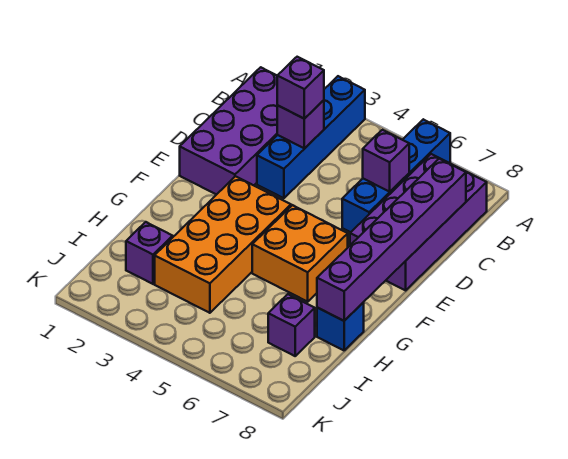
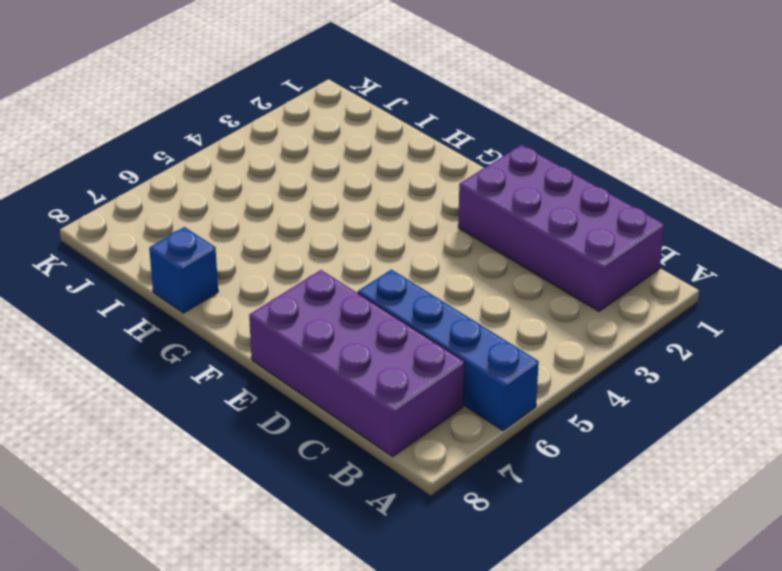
none -> blue brick A3:D3 level 1
none -> orange brick F3:I4 level 1
none -> orange brick F5:G6 level 1

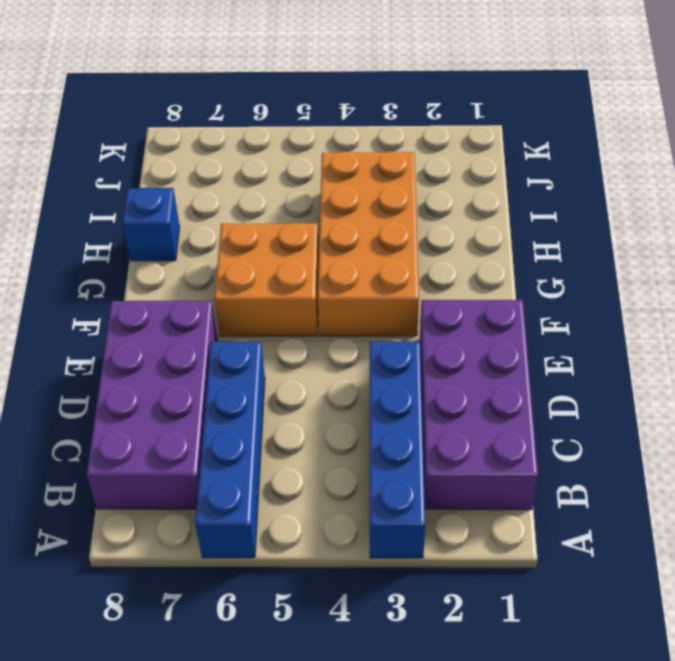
none -> purple brick I2 level 1
none -> purple brick I7 level 1
none -> purple brick C3 level 2

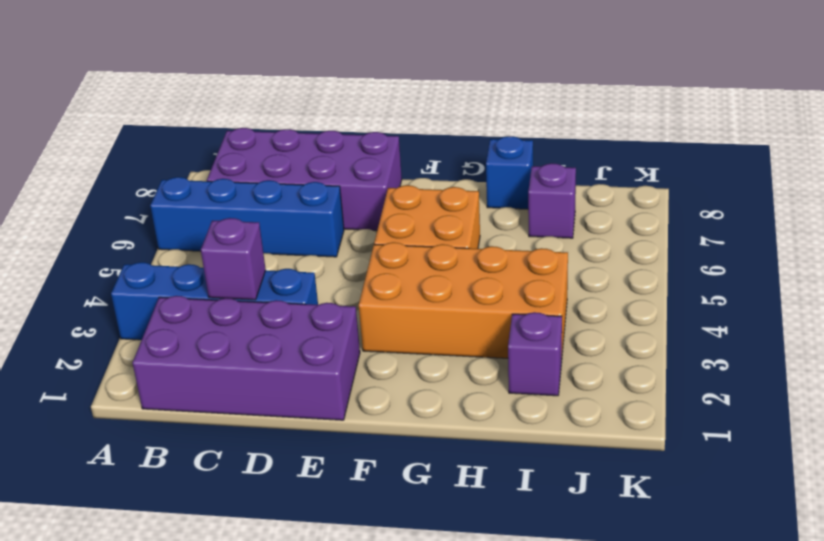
none -> purple brick C6 level 2
none -> purple brick C8:H8 level 2
none -> purple brick C3 level 3

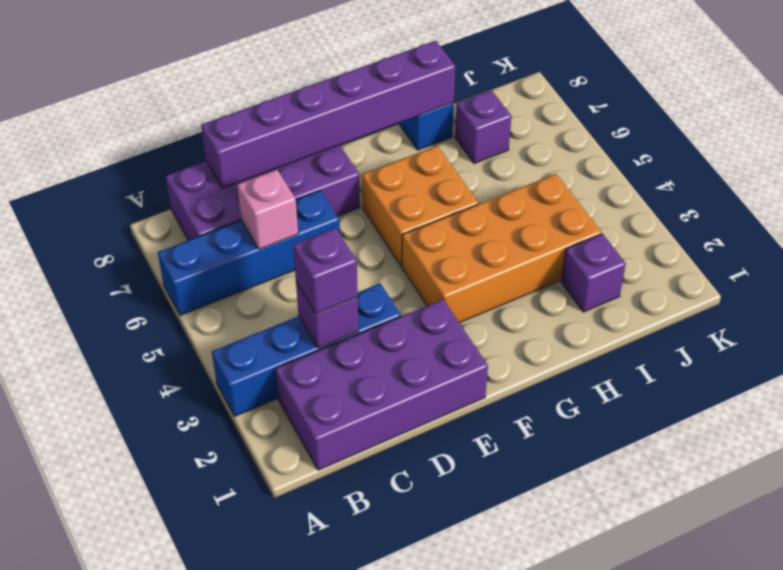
pink brick C6 level 2 -> purple brick C6 level 2

